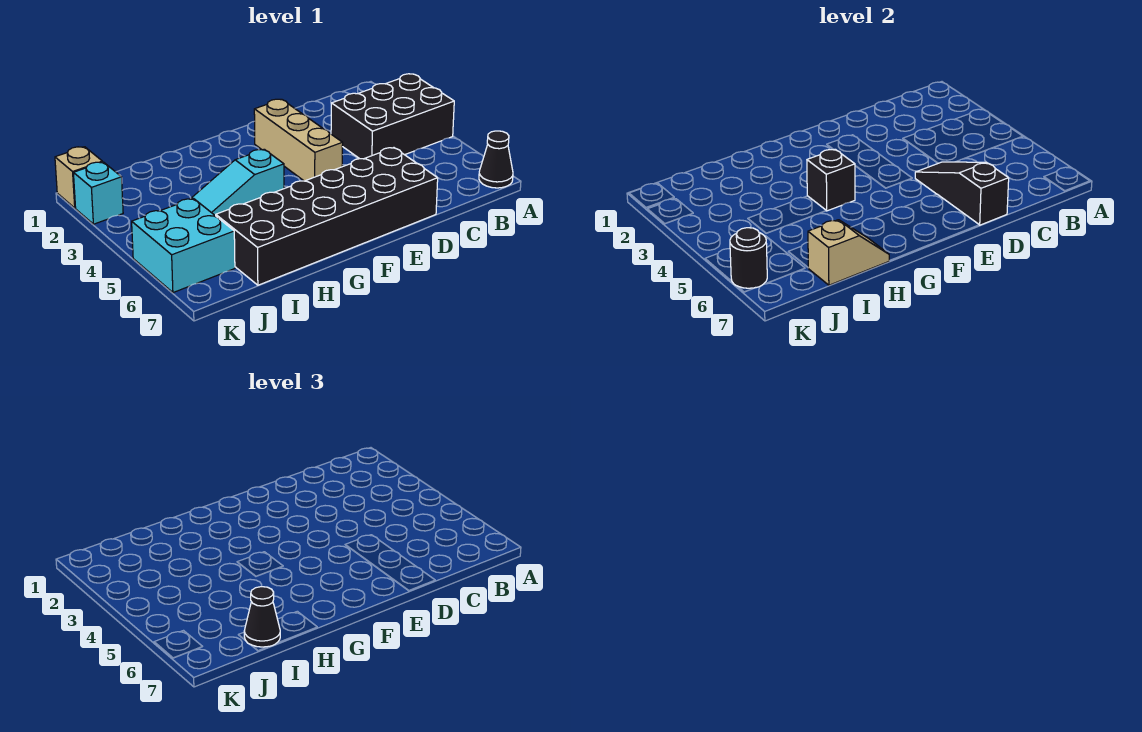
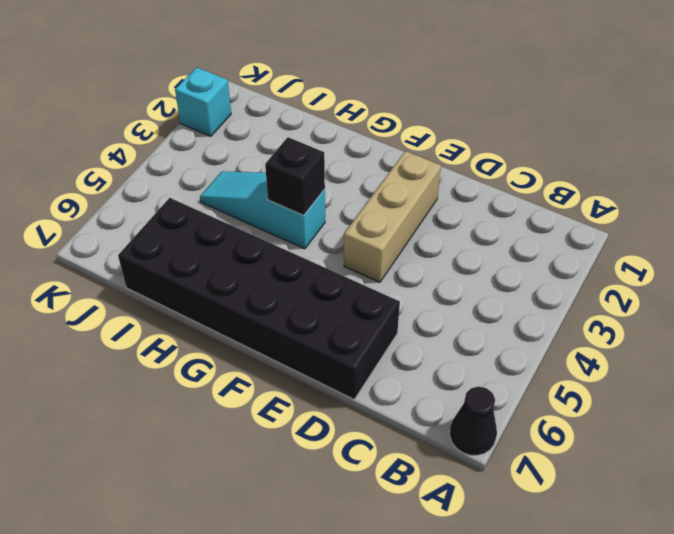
none -> black brick A3:C4 level 1
none -> cyan brick J5:K6 level 1
none -> tan brick K1 level 1

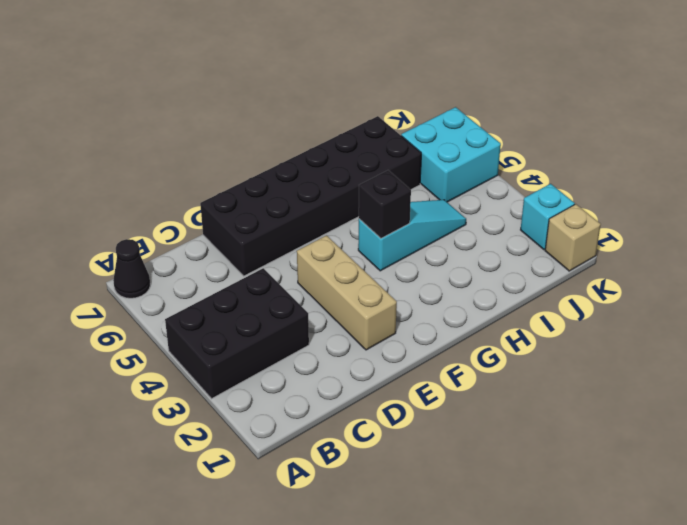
none -> black slope D5:D7 level 2 top 7
none -> tan slope H7:I7 level 2 top I
none -> black round brick K6 level 2

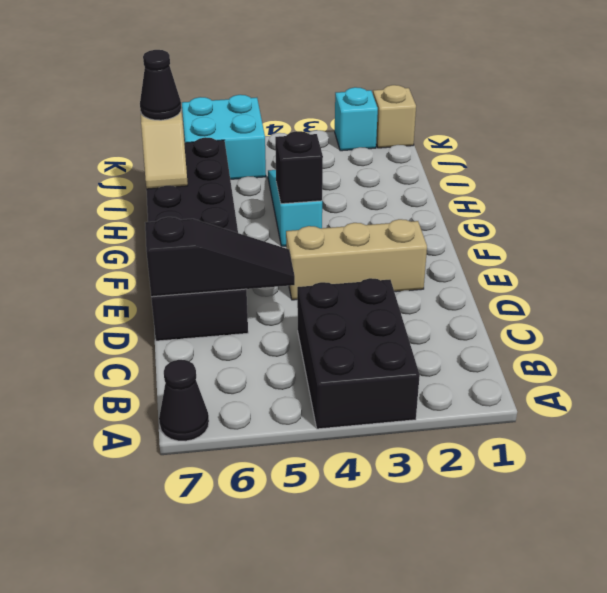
none -> black round brick K6 level 2

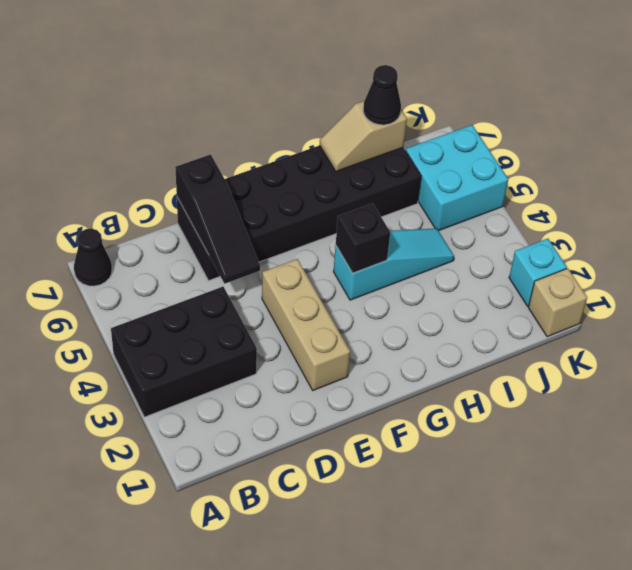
none -> black round brick K6 level 2

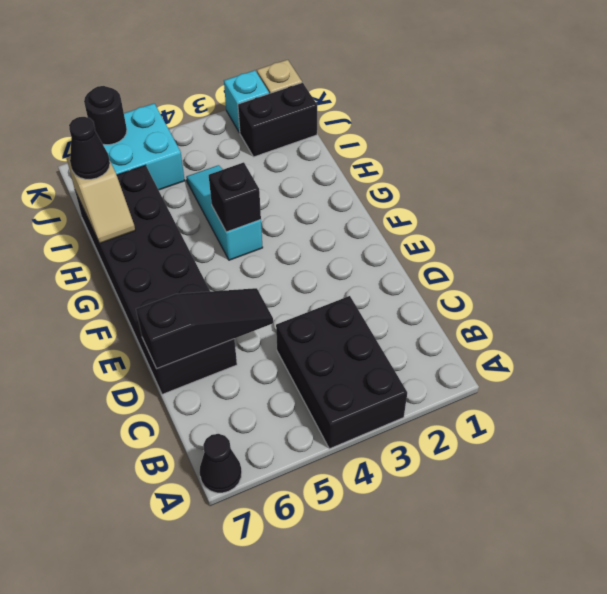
black brick J1:J2 level 1 -> none
none -> tan brick E2:E4 level 1

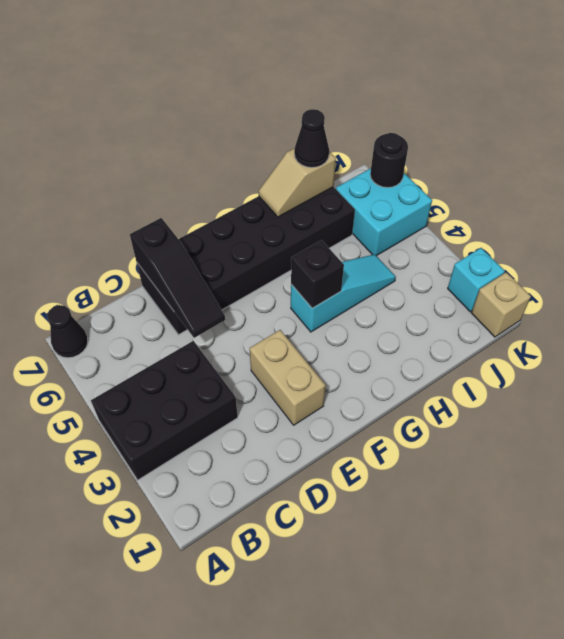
tan brick E2:E3 level 1 -> tan brick E2:E4 level 1

